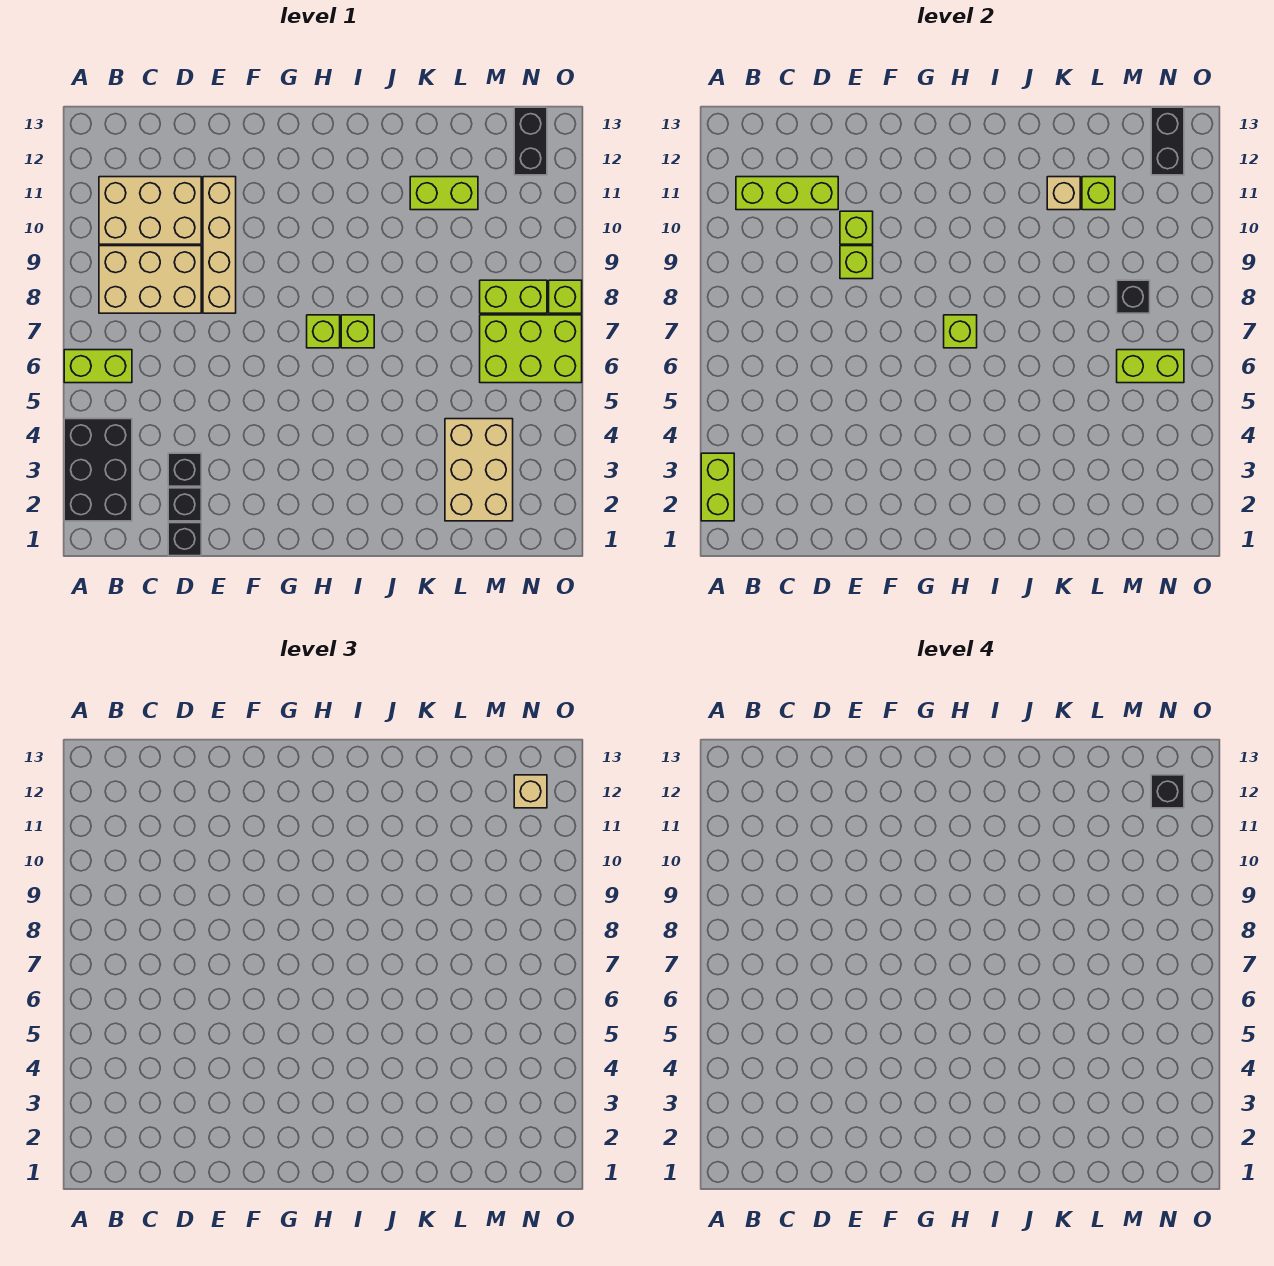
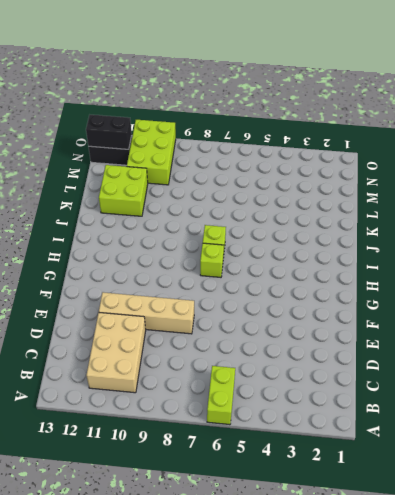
lime brick K11:L12 level 1 -> lime brick K11:L11 level 1
lime brick M10:O11 level 1 -> lime brick M6:O7 level 1
none -> black brick A2:B4 level 1
none -> tan brick B8:D9 level 1
none -> black brick D1 level 1

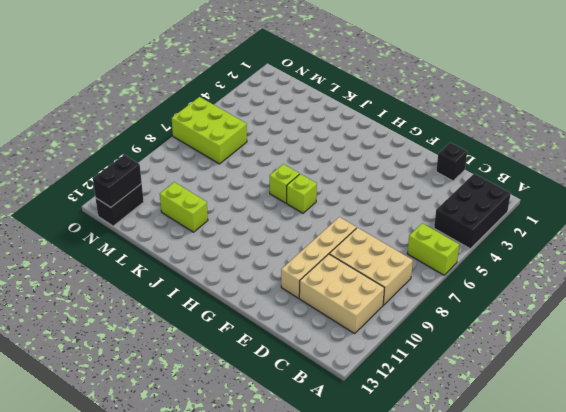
none -> black brick D2 level 1
none -> black brick D3 level 1
none -> tan brick L2:M4 level 1

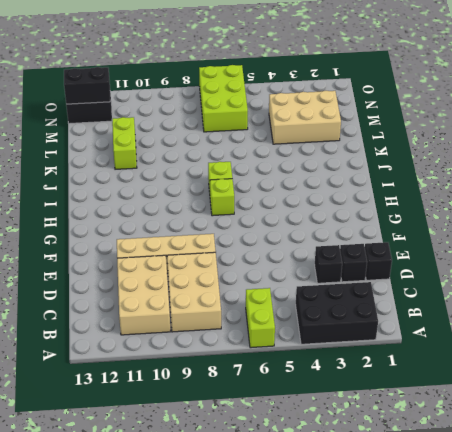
none -> lime brick M8:N8 level 1
none -> lime brick O8 level 1
none -> lime brick A2:A3 level 2

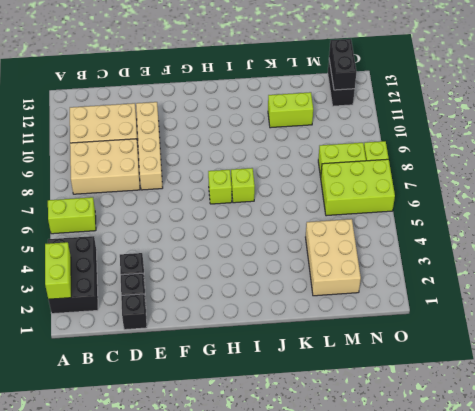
none -> lime brick B11:D11 level 2
none -> lime brick E9 level 2
none -> lime brick E10 level 2

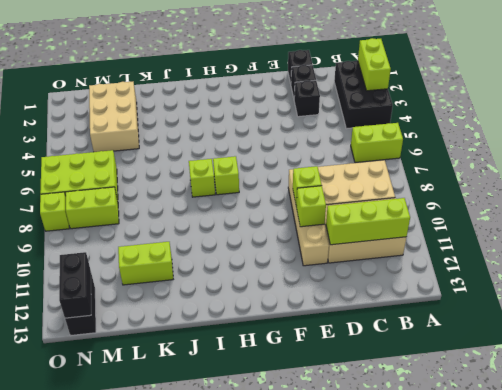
none -> lime brick H7 level 2
none -> tan brick K11 level 2
none -> lime brick L11 level 2

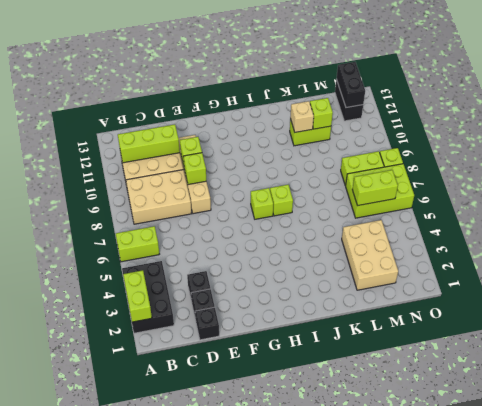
none -> lime brick H7 level 2
none -> black brick M8 level 2
none -> tan brick N12 level 3

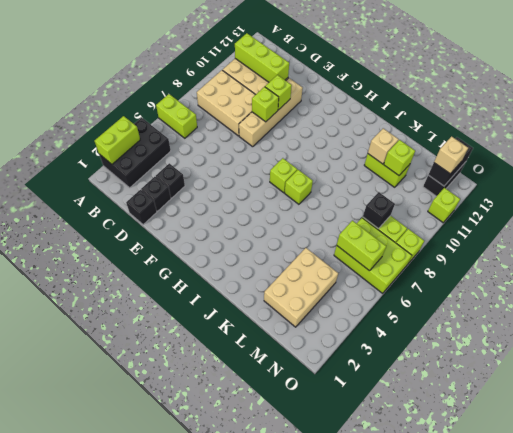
lime brick O11 level 1 -> lime brick H7 level 2
none -> black brick N12 level 4

